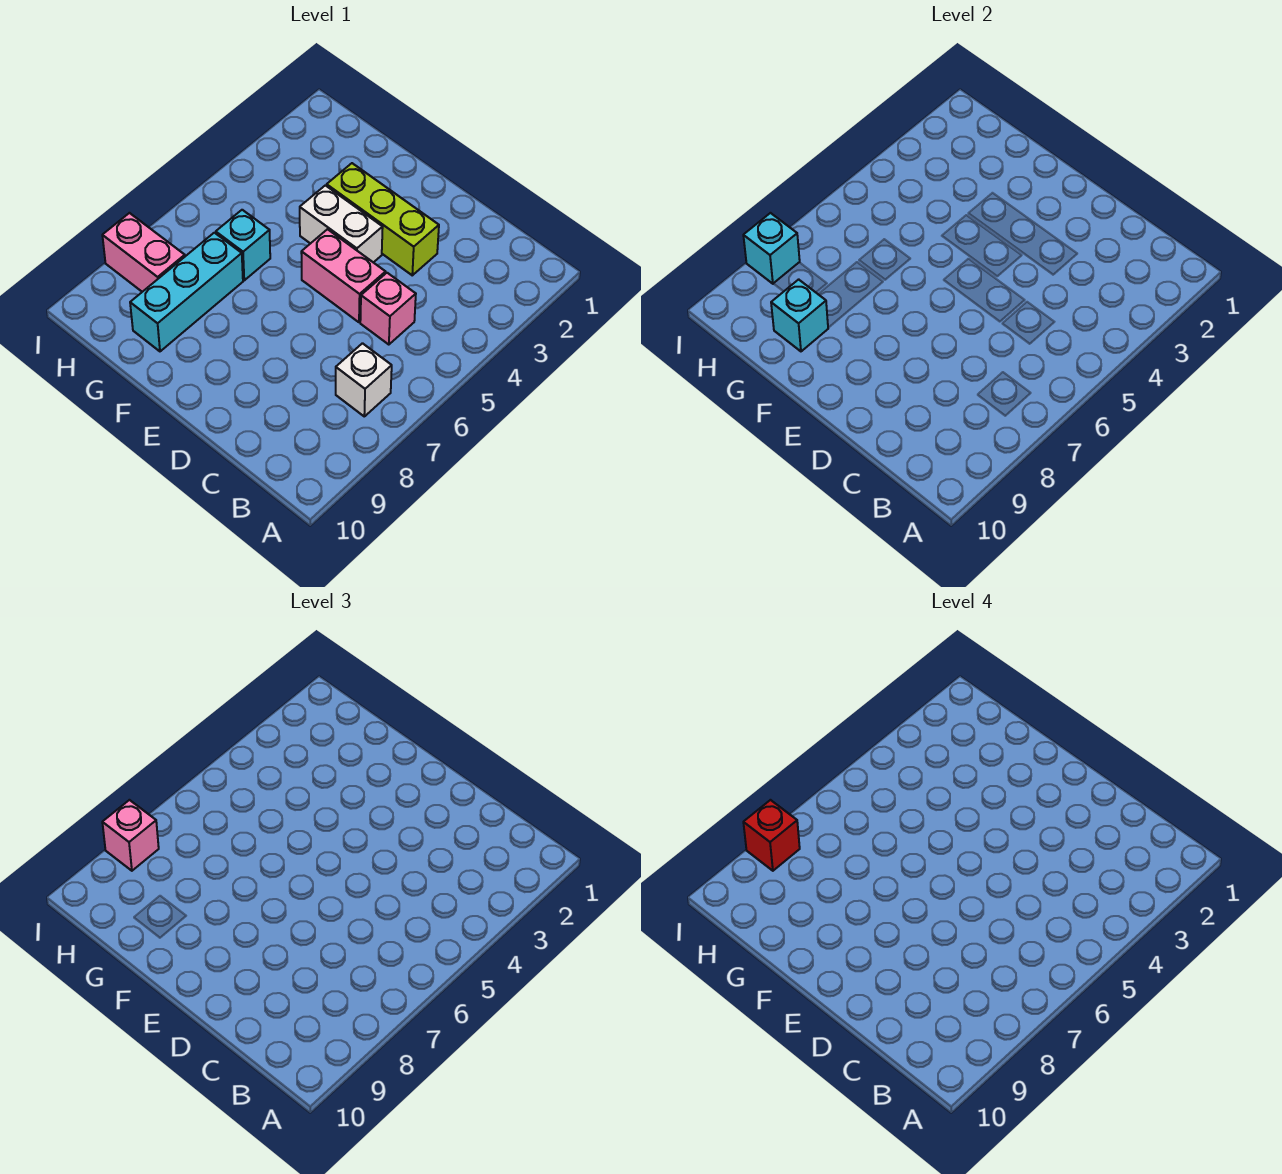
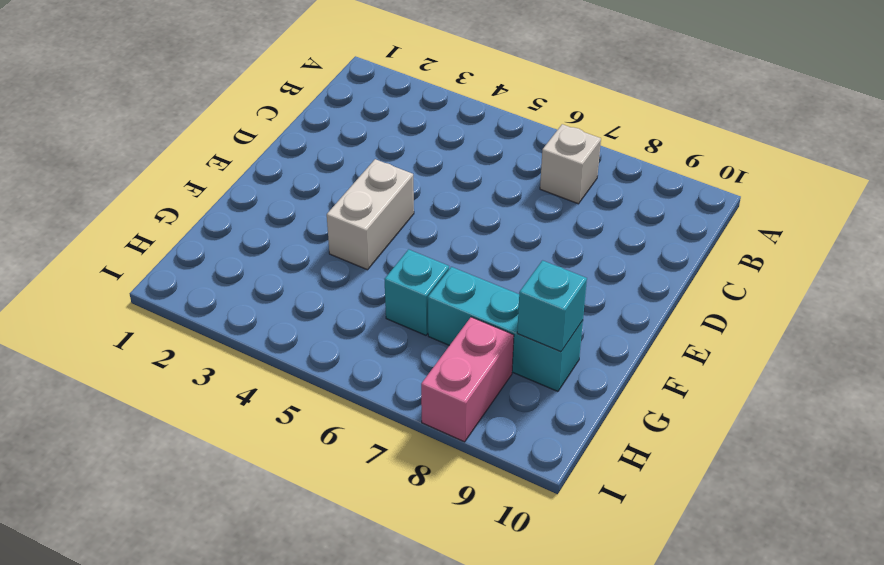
none -> pink brick C5 level 1
none -> lime brick D3:F3 level 1
none -> pink brick D5:E5 level 1

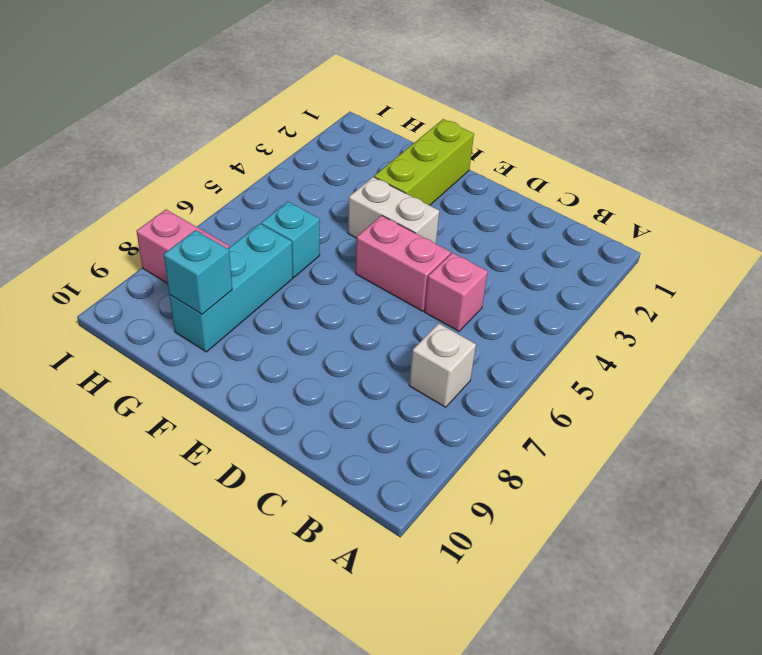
lime brick F1:F3 level 1 -> lime brick D3:F3 level 1
none -> cyan brick I8 level 2
none -> pink brick I8 level 3
none -> red brick I8 level 4

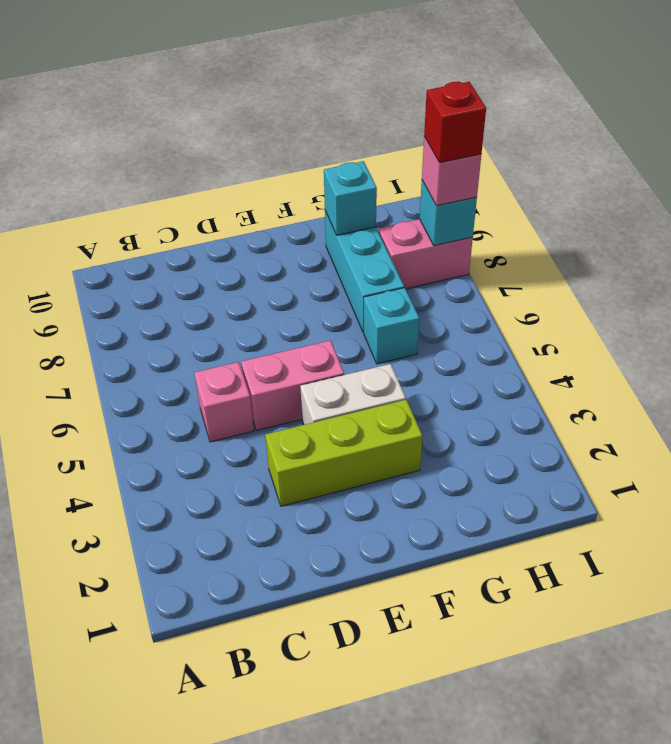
none -> white brick B7 level 1

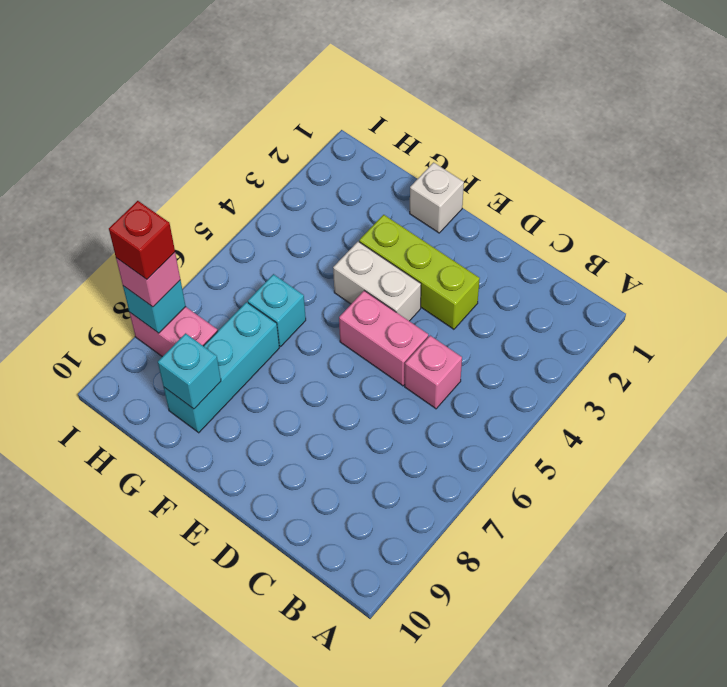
white brick F1 level 1 -> white brick B7 level 1

